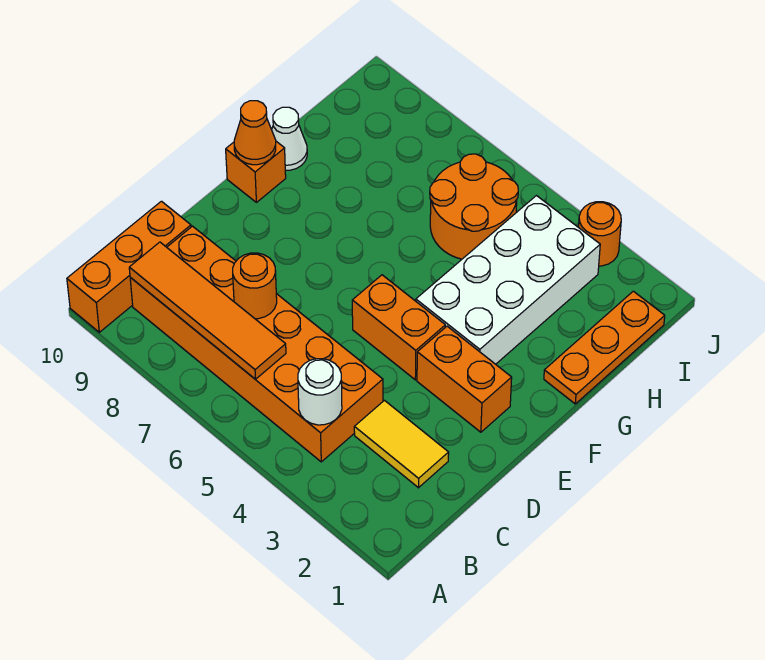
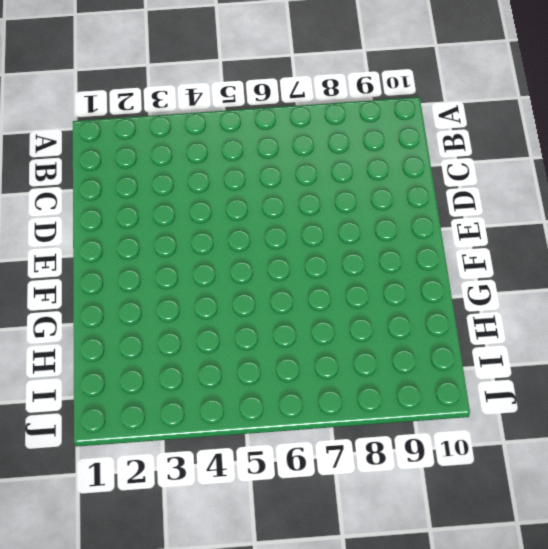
none -> orange brick A10:C10 level 1
none -> orange brick B4:C9 level 1
none -> yellow tile C2:C3 level 1

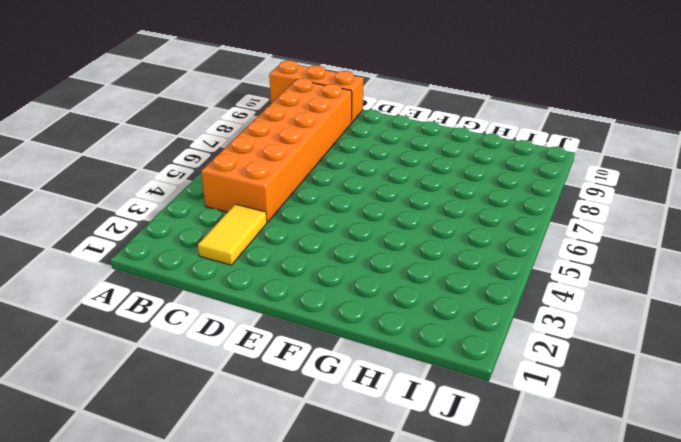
none -> orange brick E2:E3 level 1
none -> orange brick E4:E5 level 1
none -> white brick F3:I4 level 1

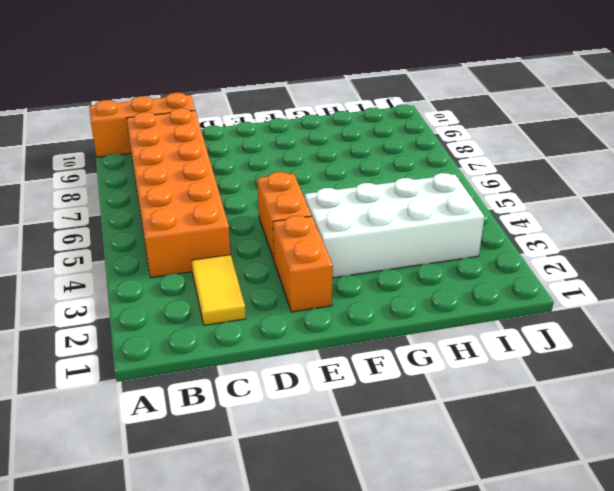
none -> orange brick F10 level 1
none -> orange plate G1:I1 level 1
none -> white cone G10 level 1

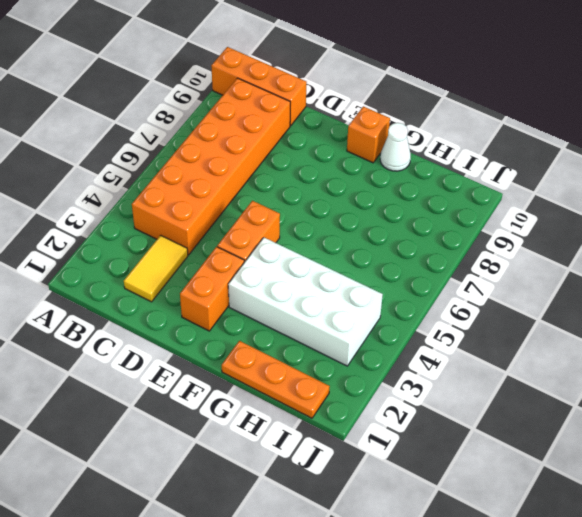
none -> orange round brick H5:I6 level 1
none -> orange round brick J3 level 1
none -> white round brick B4 level 2

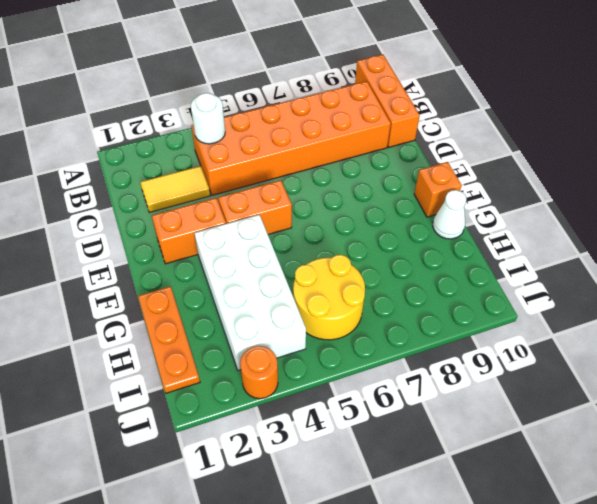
yellow round brick H5:I6 level 1 -> orange round brick H5:I6 level 1
none -> orange tile B6:B9 level 2
none -> orange round brick C7 level 2
none -> orange cone F10 level 2

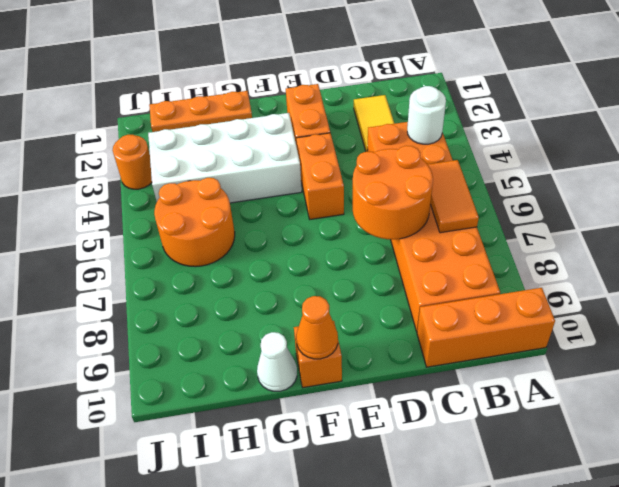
orange tile B6:B7 level 2 -> orange tile B6:B9 level 2
orange round brick C6:D7 level 2 -> orange round brick C7 level 2

